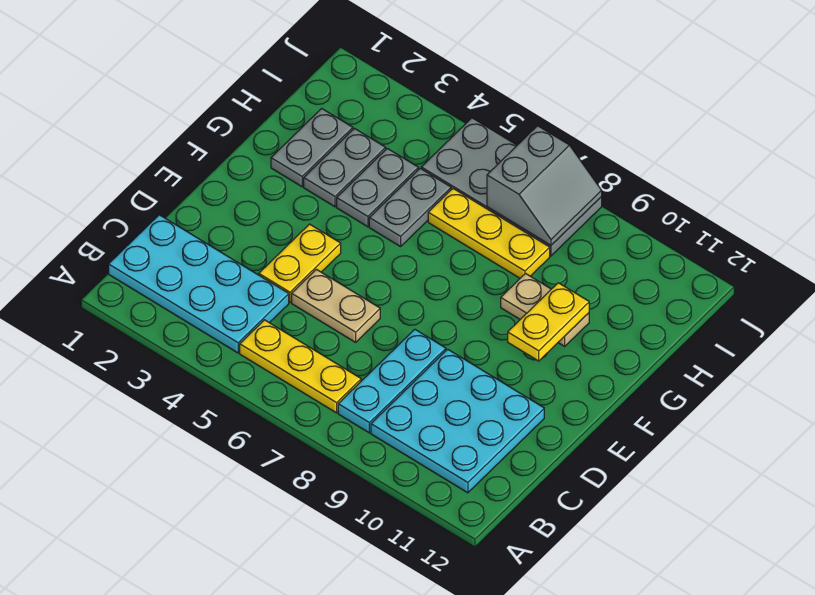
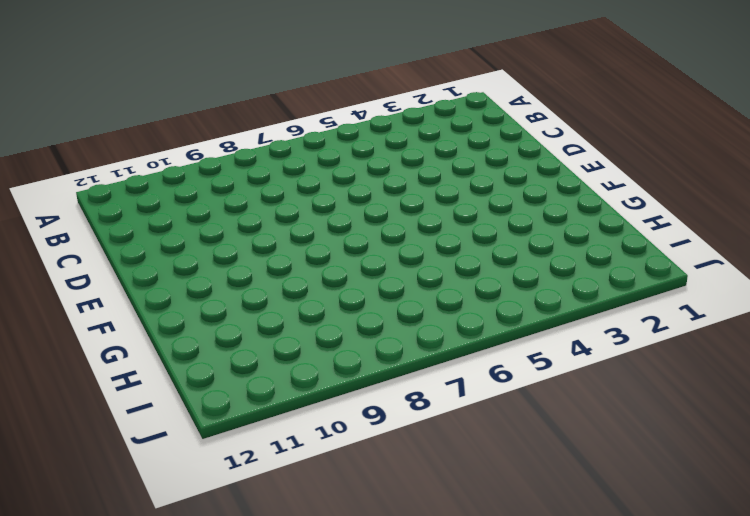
none -> cyan plate B1:C4 level 1
none -> yellow plate B5:B7 level 1
none -> cyan plate B8:D8 level 1

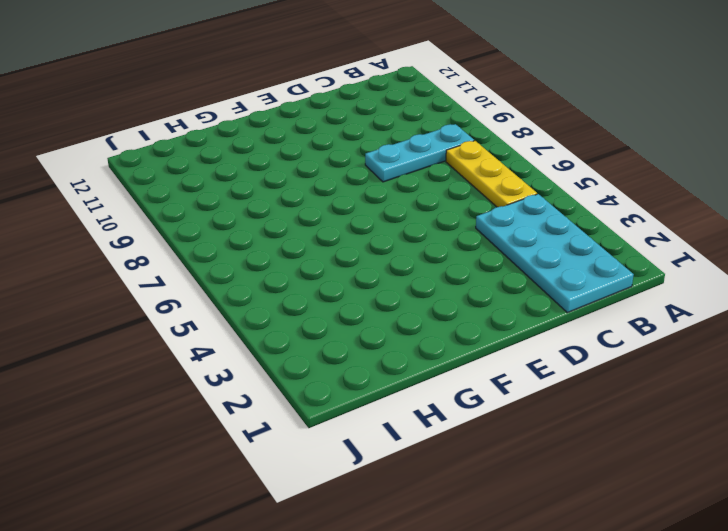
none -> cyan plate B9:D11 level 1
none -> yellow plate D4:E4 level 1
none -> tan plate D5:D6 level 1

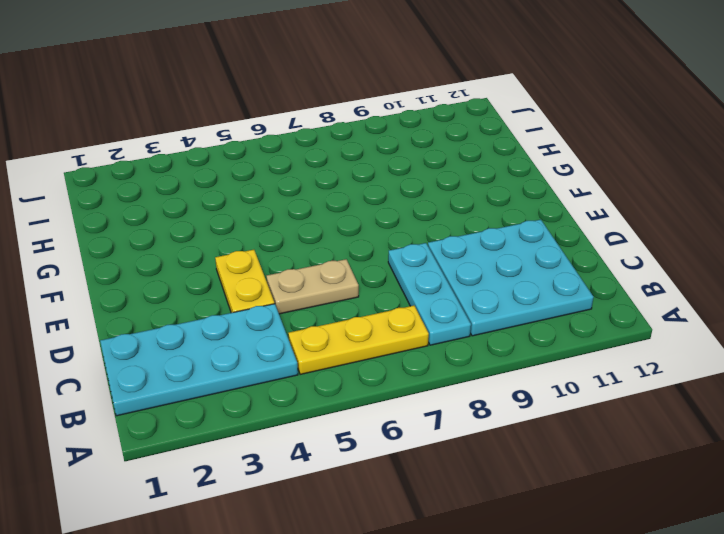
none -> grey plate G2:H2 level 1
none -> grey plate G3:H3 level 1
none -> grey plate G4:H4 level 1

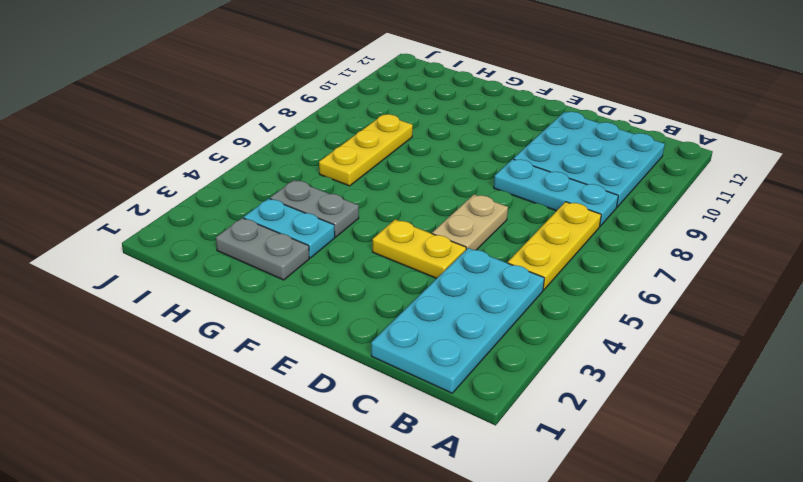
cyan plate G3:H3 level 1 -> grey plate G3:H3 level 1
none -> grey plate G5:H5 level 1
none -> tan plate G9:G10 level 1
none -> grey plate I5:J8 level 1

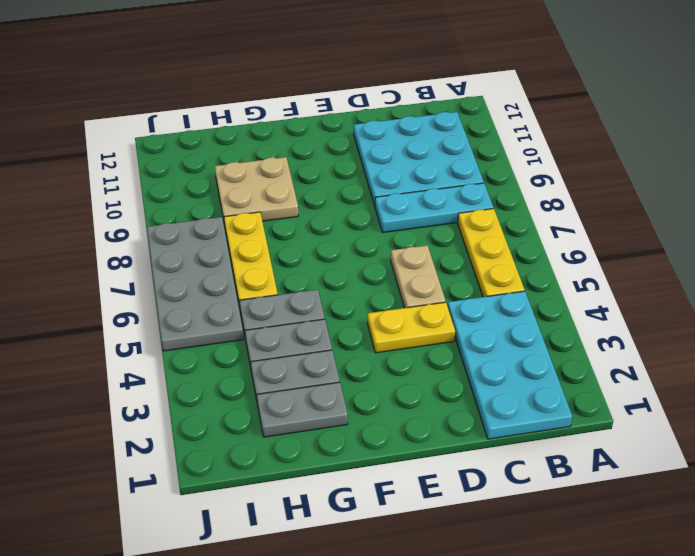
tan plate G9:H10 level 1 -> tan plate G9:G10 level 1
none -> yellow plate F10:G10 level 2
none -> grey slope I7:J8 level 2 top 7

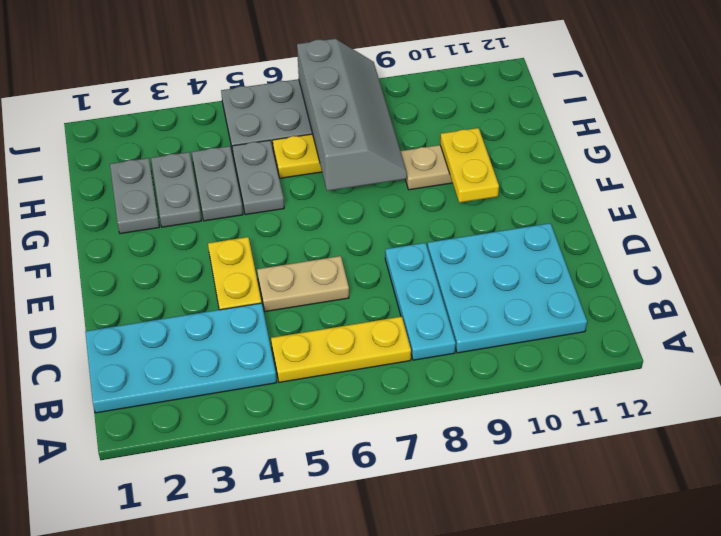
grey slope G7:J8 level 2 top 7 -> grey slope I7:J8 level 2 top 7

